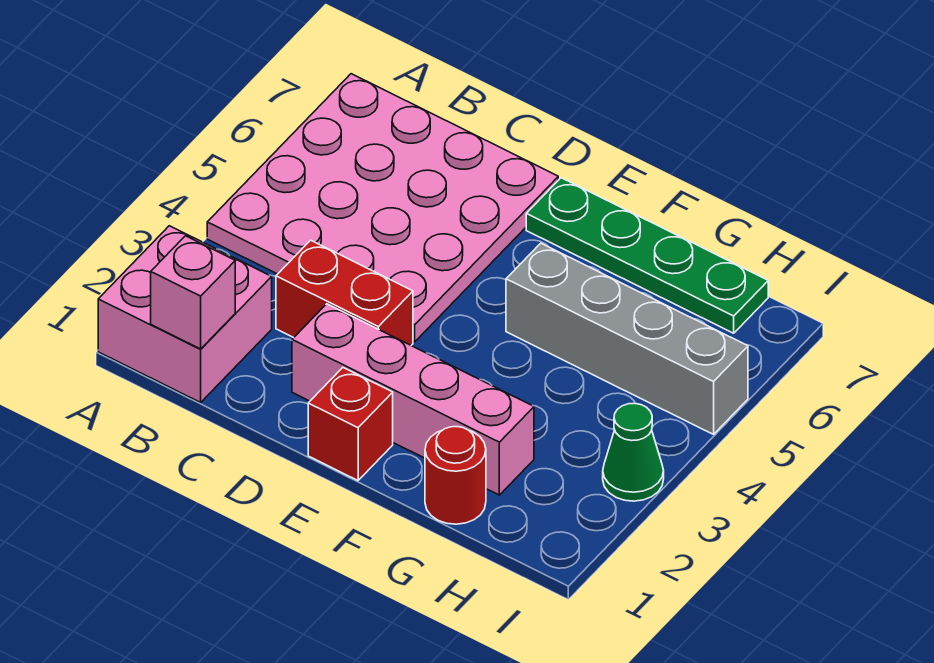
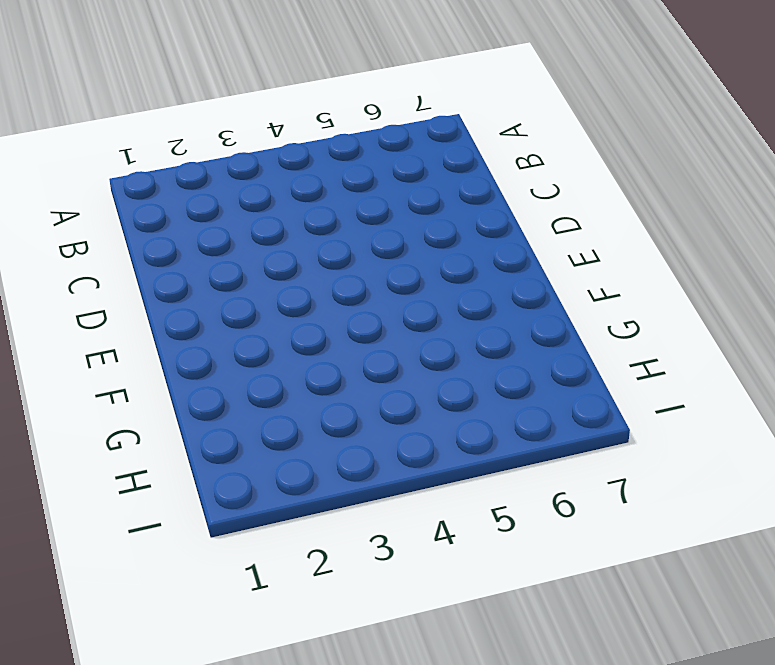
none -> pink brick A1:B2 level 1
none -> pink plate A4:D7 level 1

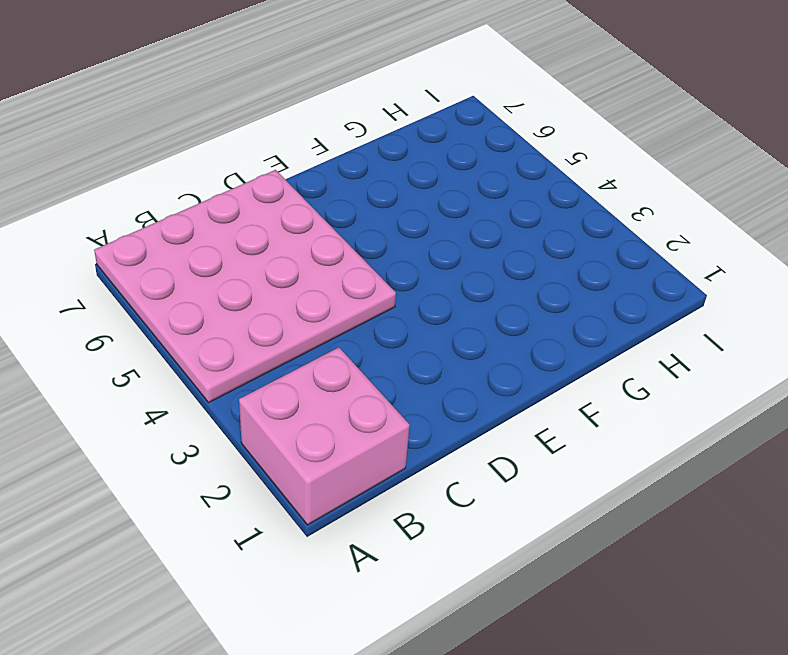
none -> red brick C3:D3 level 1
none -> pink brick D2:G2 level 1

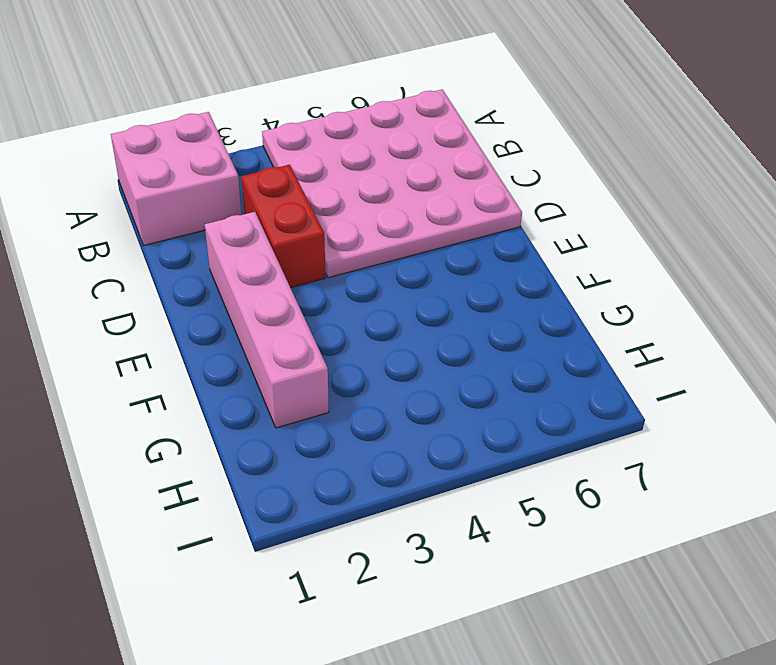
none -> red brick E1 level 1
none -> green plate E7:H7 level 1

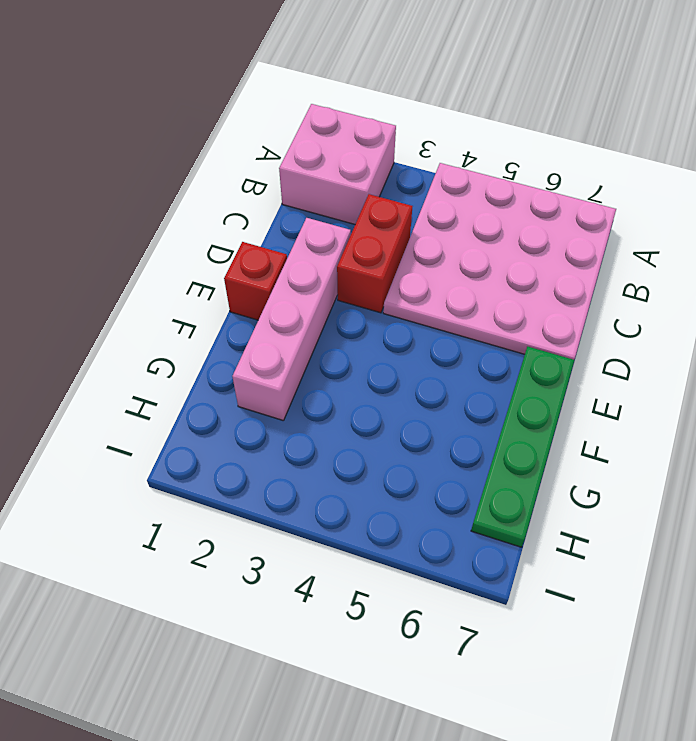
none -> grey brick F5:I5 level 1
none -> red round brick G1 level 1

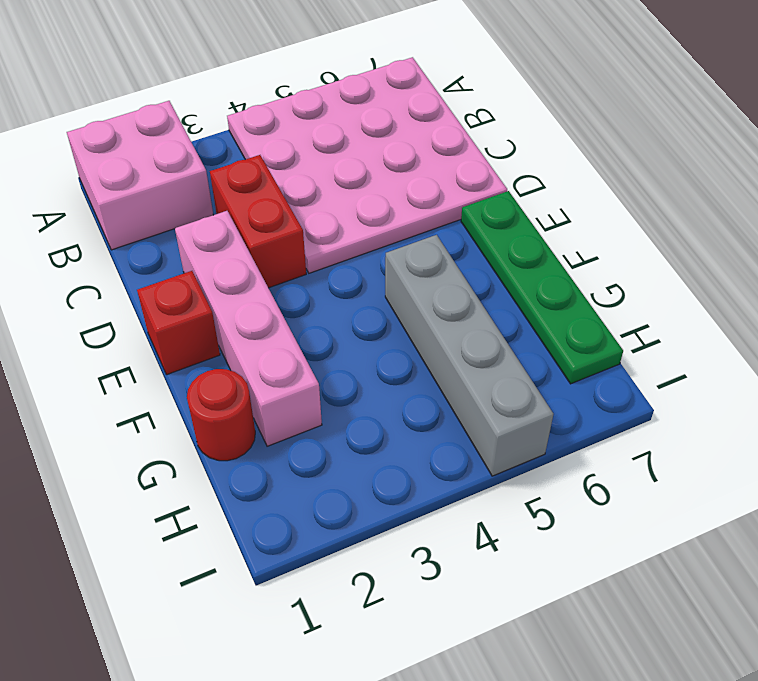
none -> green cone I3 level 1
none -> pink brick B1 level 2

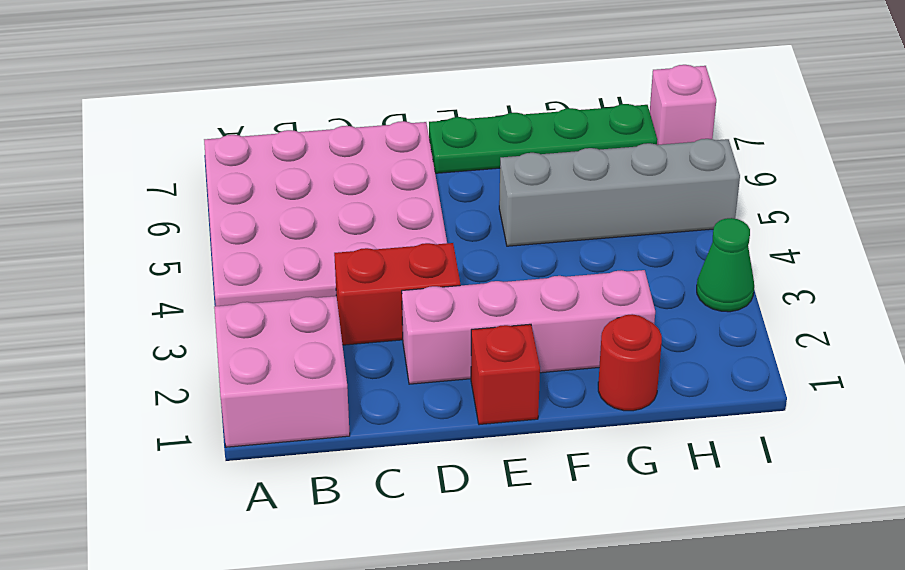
pink brick I7 level 1 -> pink brick B1 level 2

